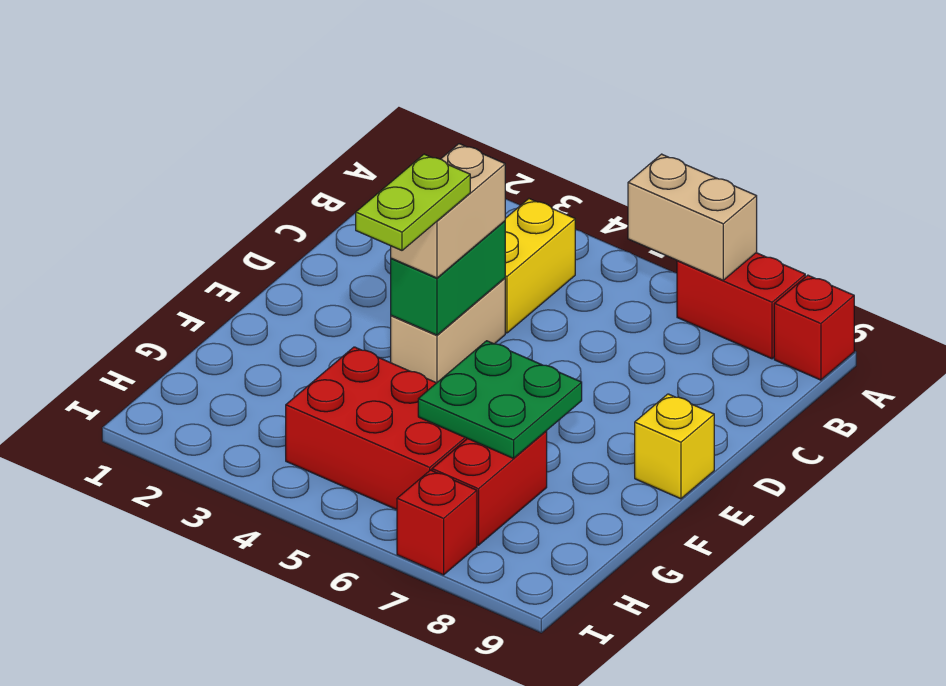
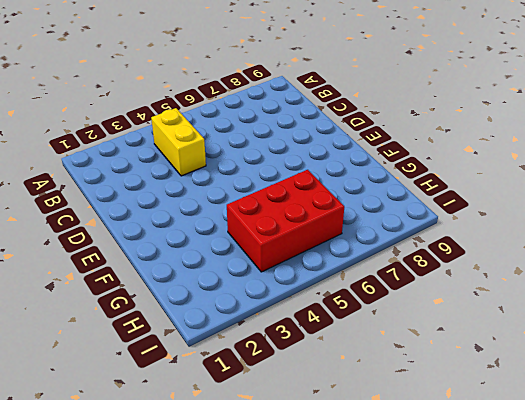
none -> red brick A7:A8 level 1
none -> red brick A9 level 1
none -> tan brick D4:E4 level 1

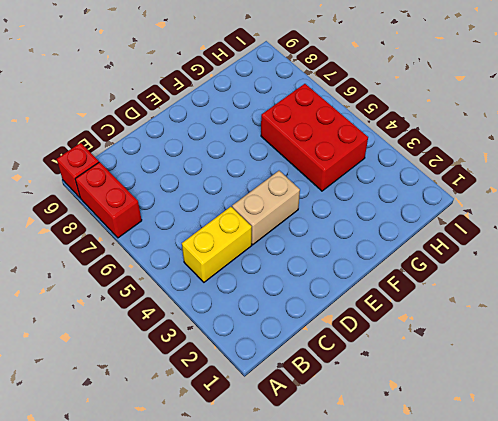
none -> yellow brick E9 level 1
none -> red brick G7:H7 level 1
none -> red brick I7 level 1

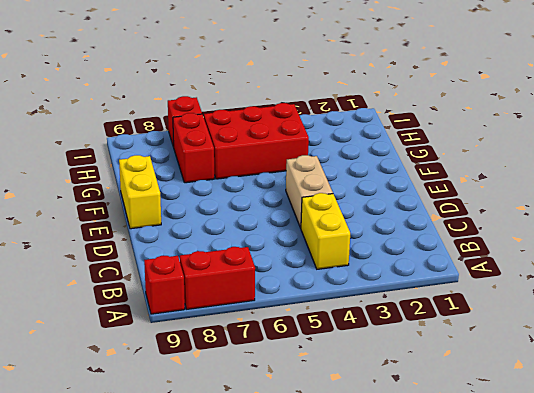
yellow brick E9:F9 level 1 -> yellow brick E9 level 1
none -> tan brick A6:A7 level 2
none -> green brick D4:E4 level 2
none -> green plate F6:G7 level 2

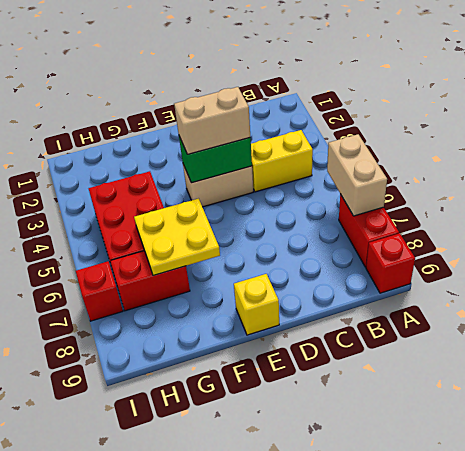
yellow plate F6:G7 level 2 -> green plate F6:G7 level 2
none -> lime plate E4:F4 level 4

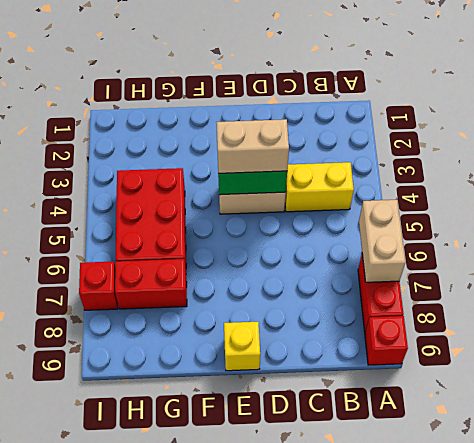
none -> green plate F6:G7 level 2
none -> lime plate E4:F4 level 4

